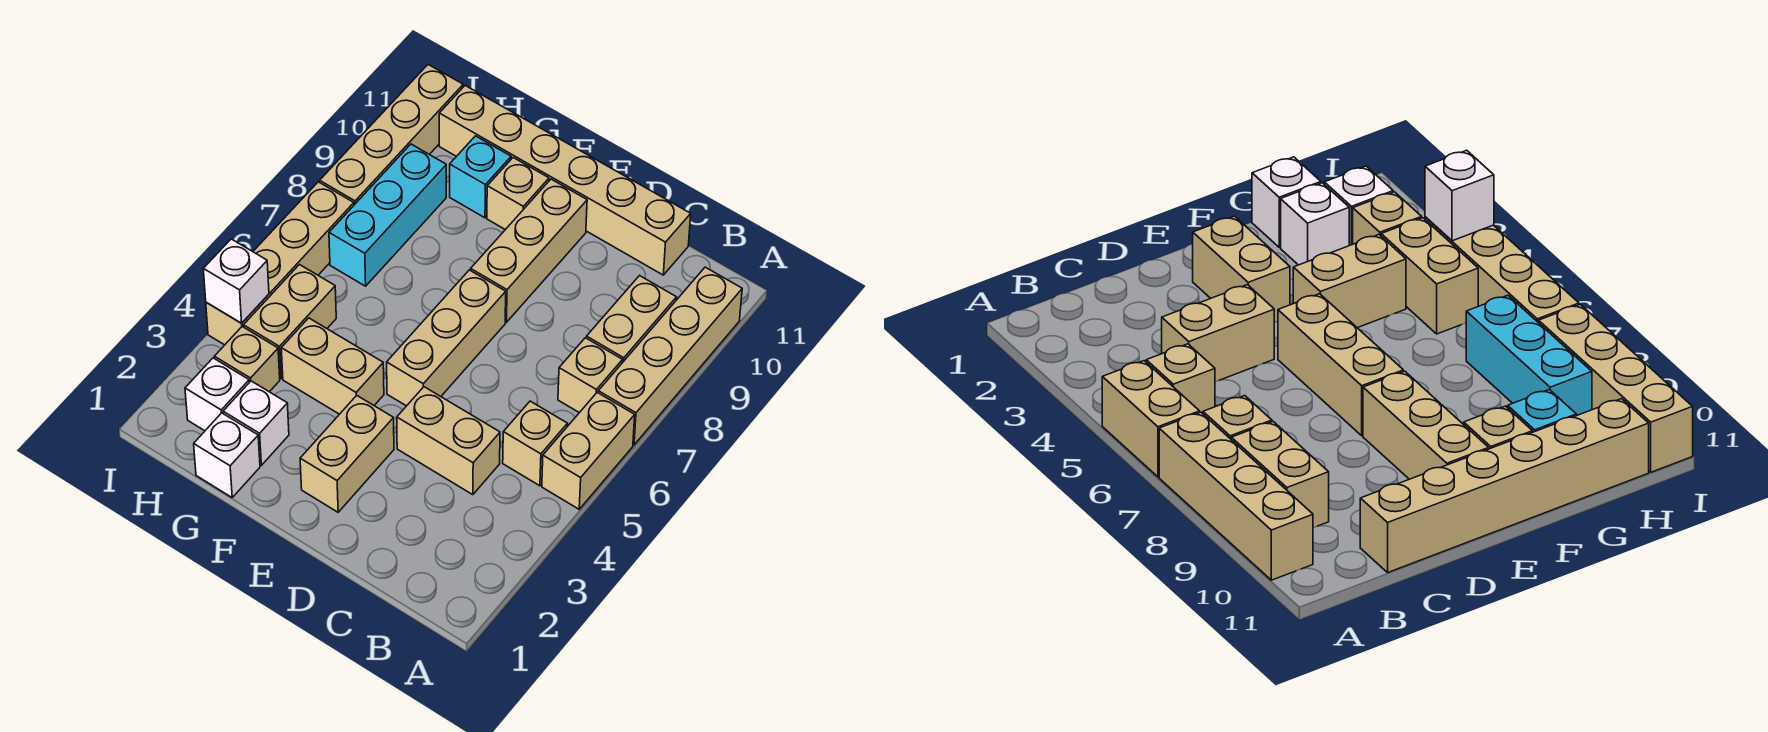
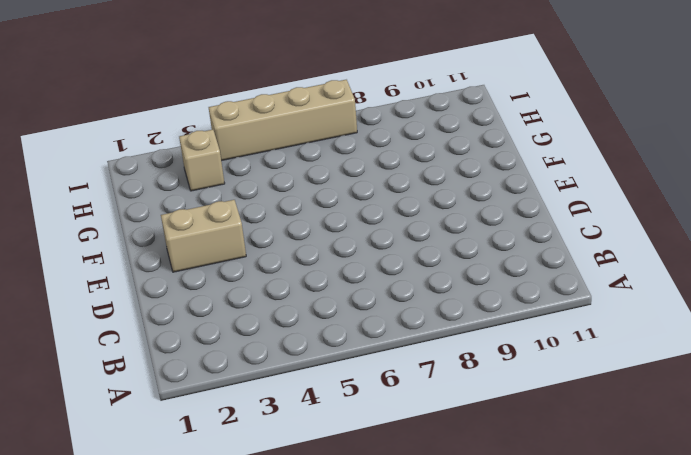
none -> tan brick A5:A6 level 1
none -> tan brick A7:A10 level 1
none -> tan brick B5 level 1

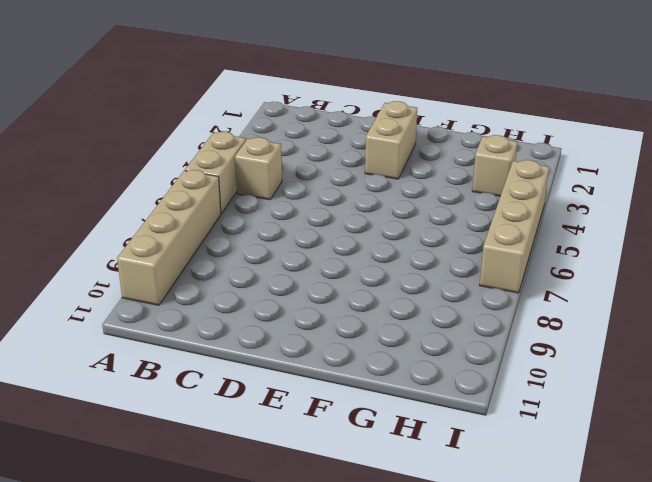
none -> tan brick B7 level 1
none -> tan brick B8:B9 level 1
none -> tan brick C4:D4 level 1

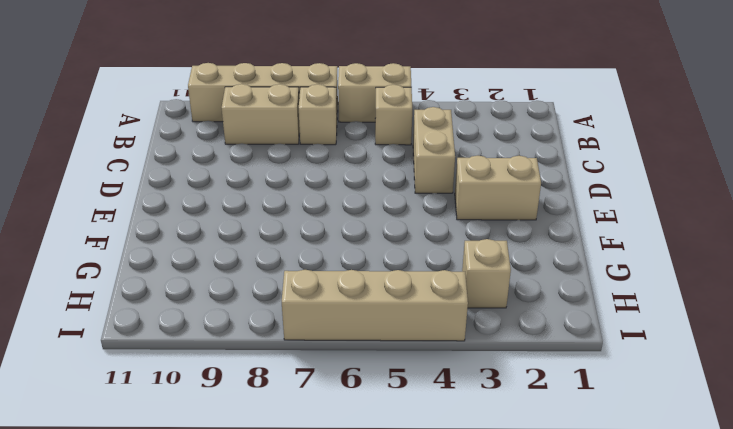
none -> tan brick C11:H11 level 1
none -> tan brick E5:E7 level 1
none -> tan brick E8:E10 level 1

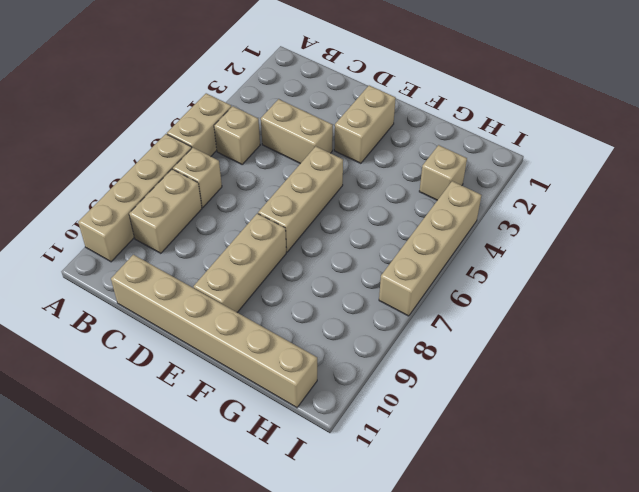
none -> tan brick F4:G4 level 1
none -> tan brick F10 level 1
none -> white brick G1 level 1

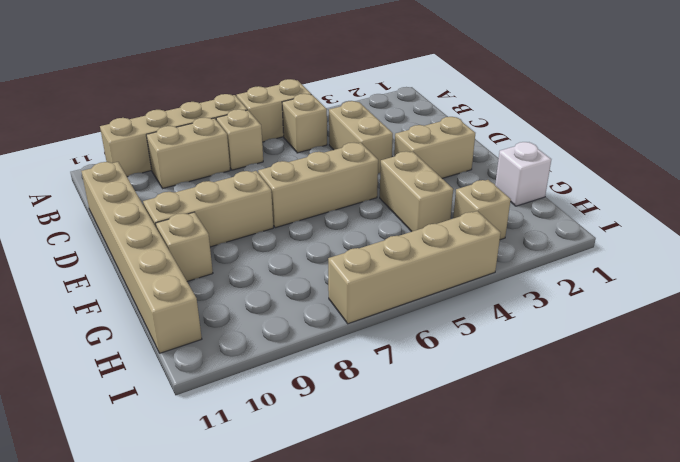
none -> white brick G2 level 1
none -> cyan brick G10 level 1
none -> white brick H2 level 1

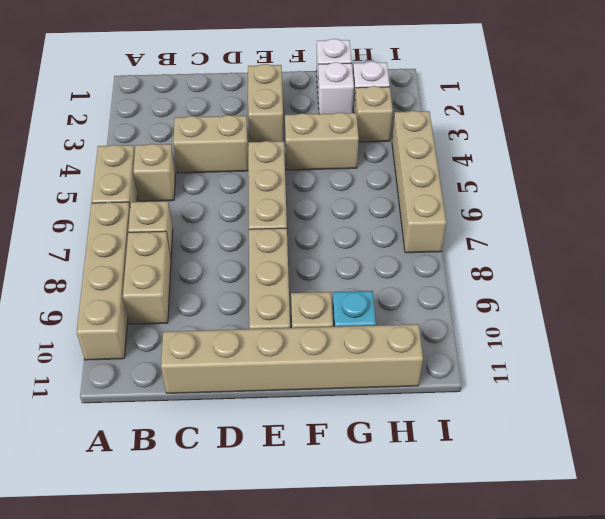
none -> tan brick H4:H5 level 1
none -> cyan brick H7:H9 level 1
none -> tan brick I8:I11 level 1

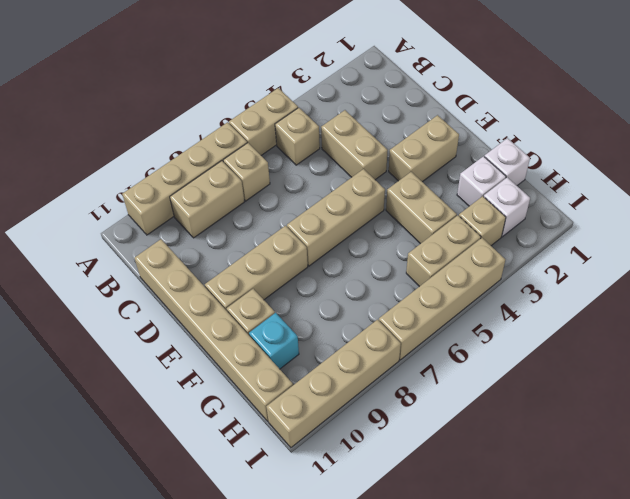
none -> cyan brick H7:H9 level 1
none -> white brick I4 level 2

